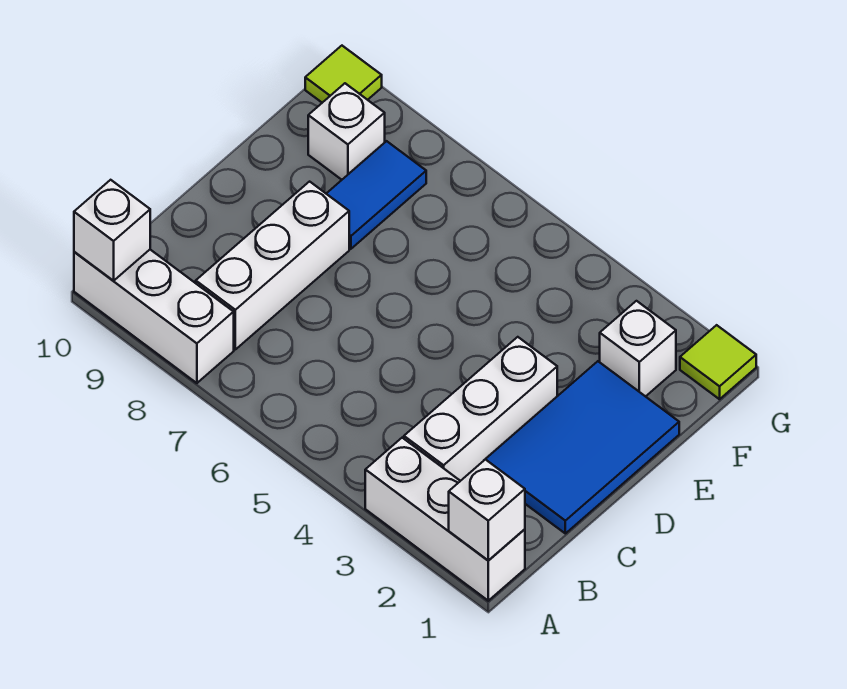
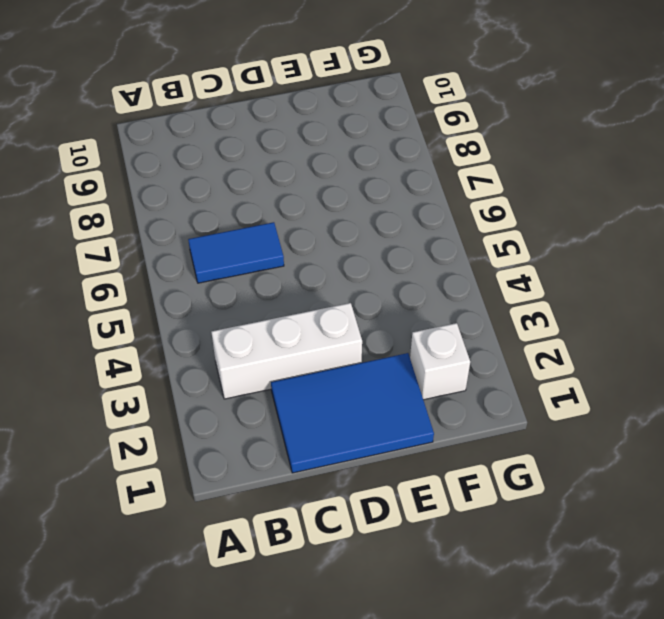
blue tile B6:C6 level 1 -> blue tile E8:F8 level 1
none -> white brick A1:A3 level 1
none -> white brick A8:A10 level 1
none -> white brick B8:D8 level 1

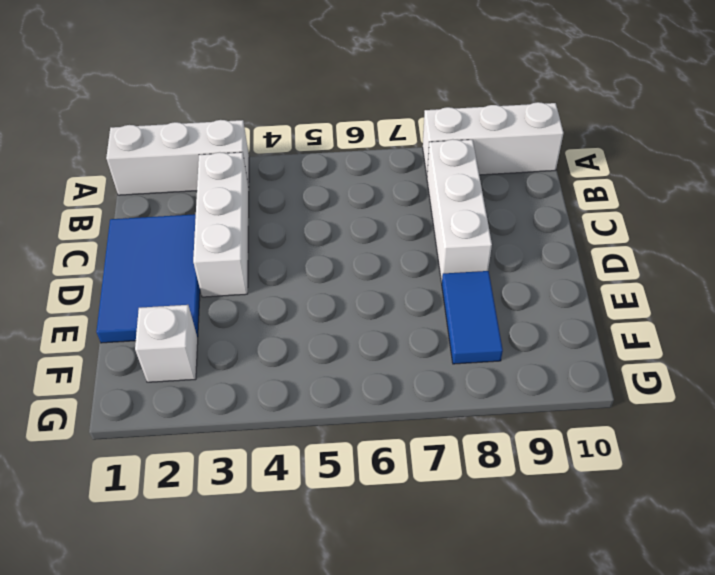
none -> white brick F9 level 1
none -> lime tile G1 level 1
none -> lime tile G10 level 1

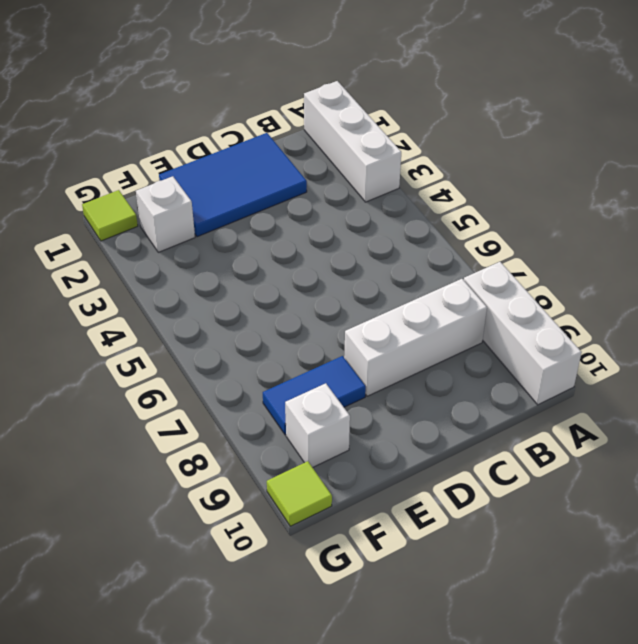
none -> white brick B3:D3 level 1
none -> white brick A1 level 2
none -> white brick A10 level 2

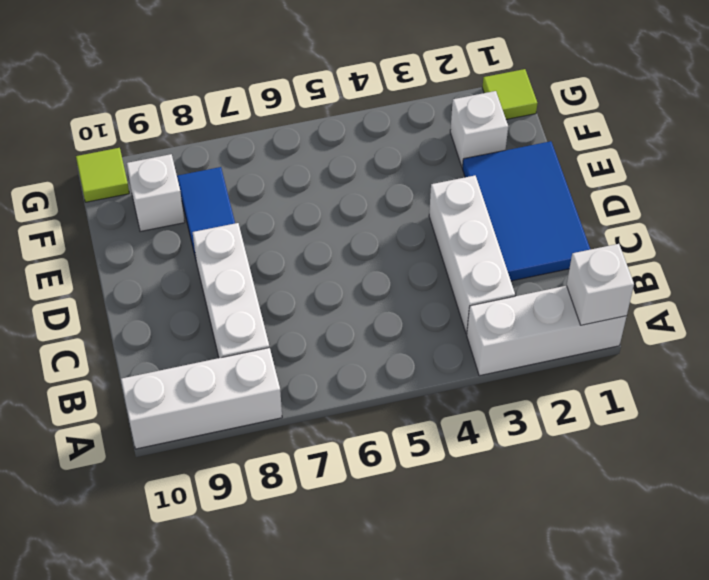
none -> white brick A10 level 2

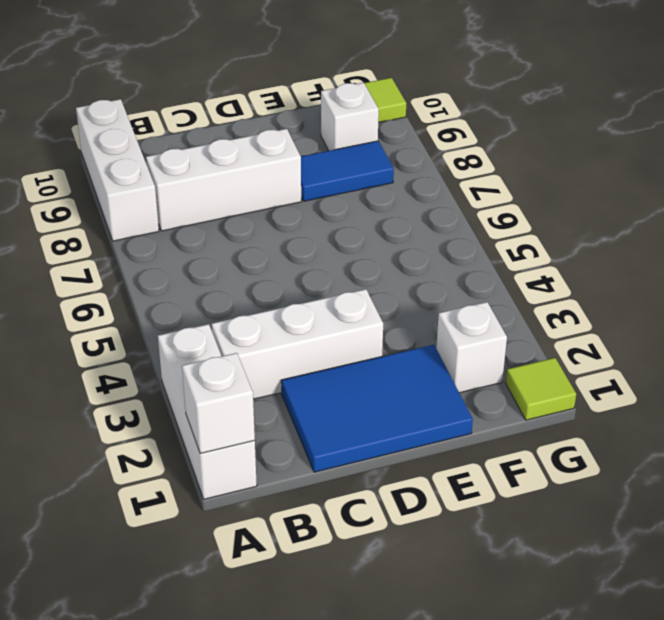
none -> white brick A10 level 2

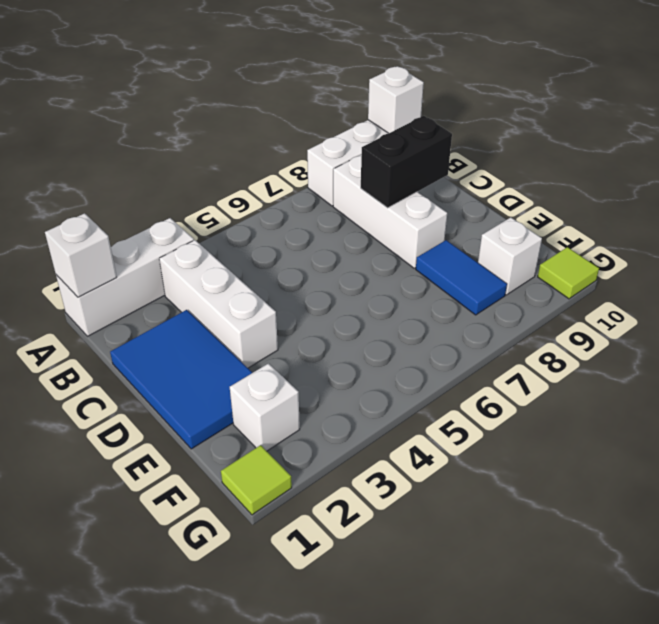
black brick C8:C9 level 2 -> none

